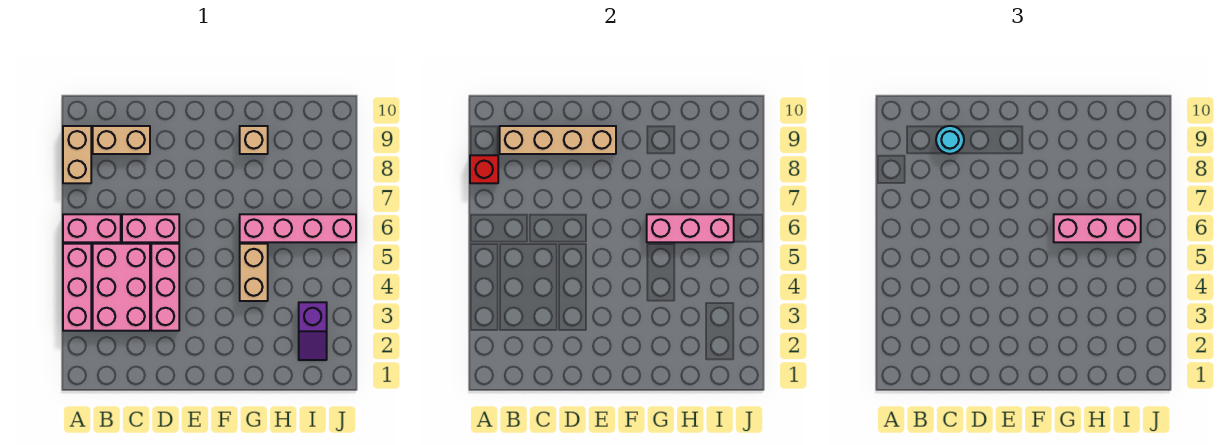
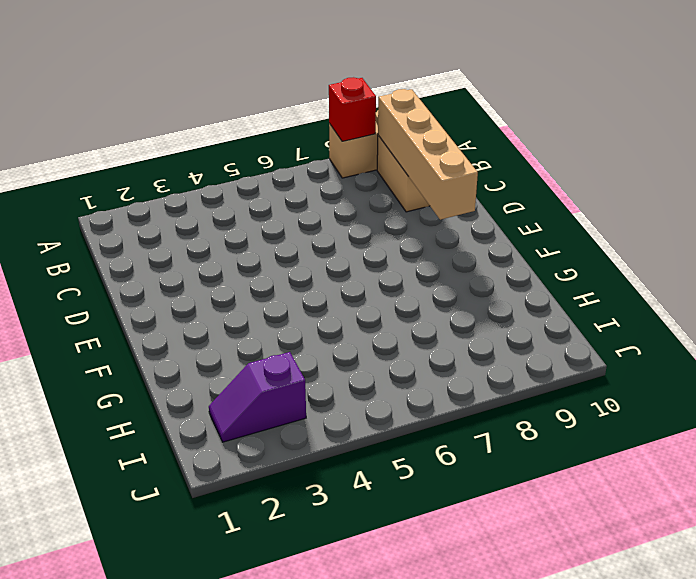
none -> pink brick A3:A5 level 1
none -> pink brick A6:B6 level 1
none -> pink brick B3:C5 level 1

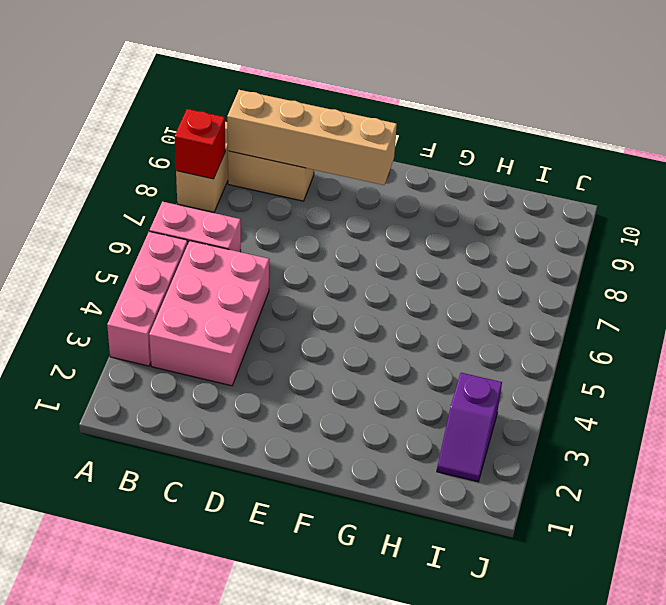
none -> pink brick C6:D6 level 1
none -> pink brick D3:D5 level 1
none -> tan brick G4:G5 level 1

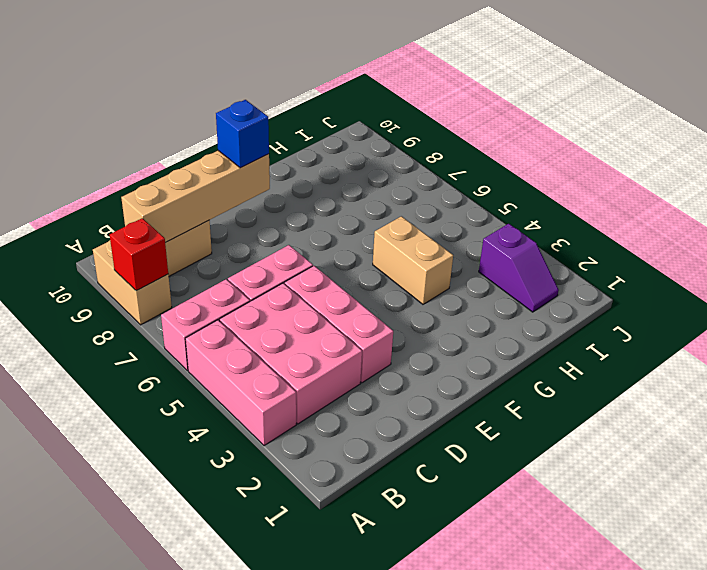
blue brick E9 level 3 -> none
none -> pink brick G6:J6 level 1
none -> tan brick G9 level 1
none -> pink brick G6:I6 level 2

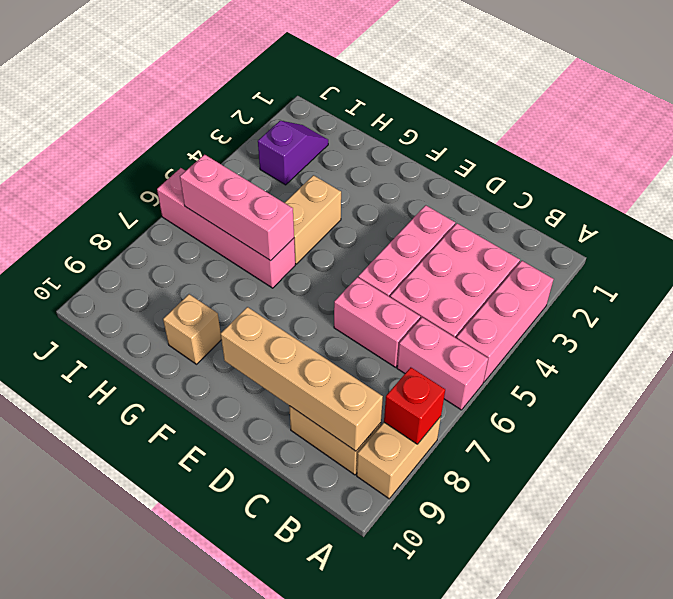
none -> cyan round brick C9 level 3
none -> pink brick G6:I6 level 3

